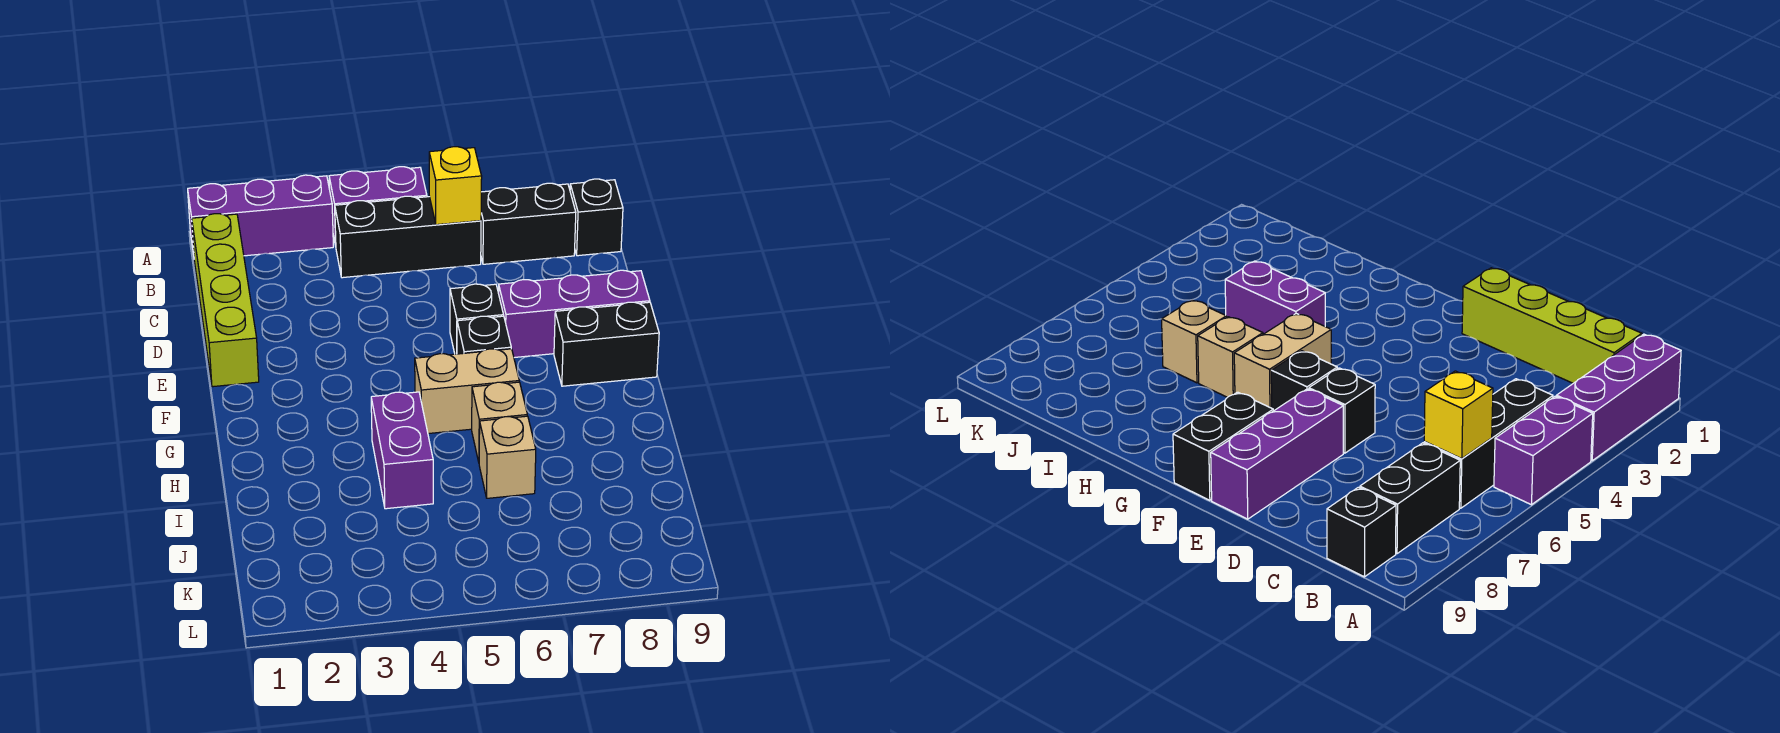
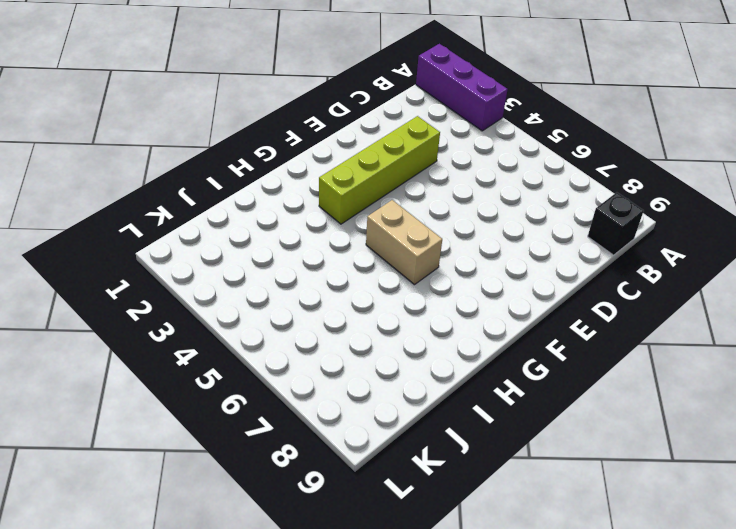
lime brick D3:G3 level 1 -> lime brick B1:E1 level 1
none -> purple brick A4:A5 level 1
none -> black brick B4:B6 level 1
none -> black brick B7:B8 level 1

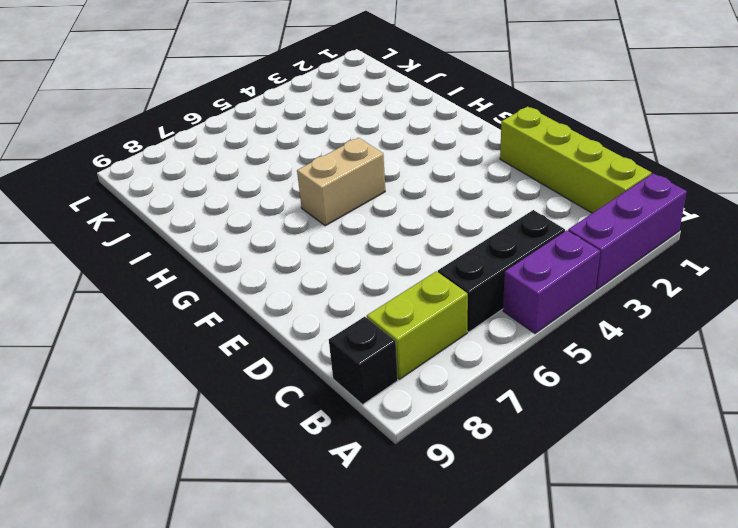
lime brick B7:B8 level 1 -> black brick B7:B8 level 1
none -> black brick E6 level 1
none -> purple brick E7:E9 level 1
none -> black brick F6 level 1

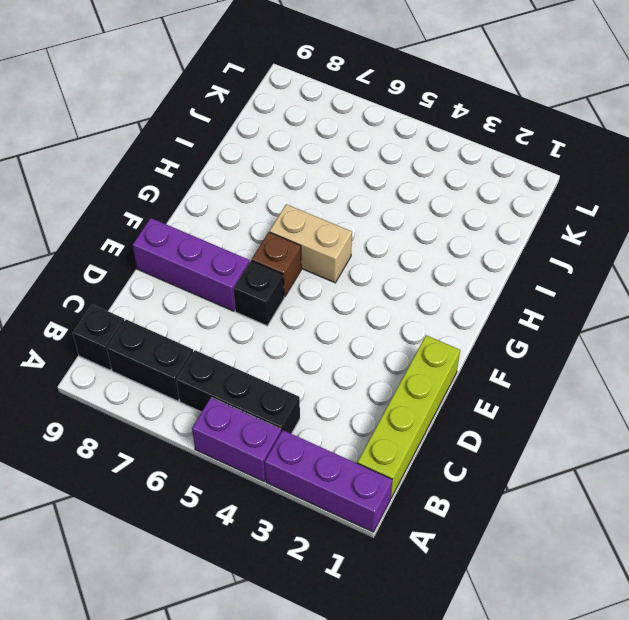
brown brick F6 level 1 -> black brick F6 level 1
none -> black brick F8:F9 level 1
none -> purple brick H4:I4 level 1
none -> tan brick H6 level 1

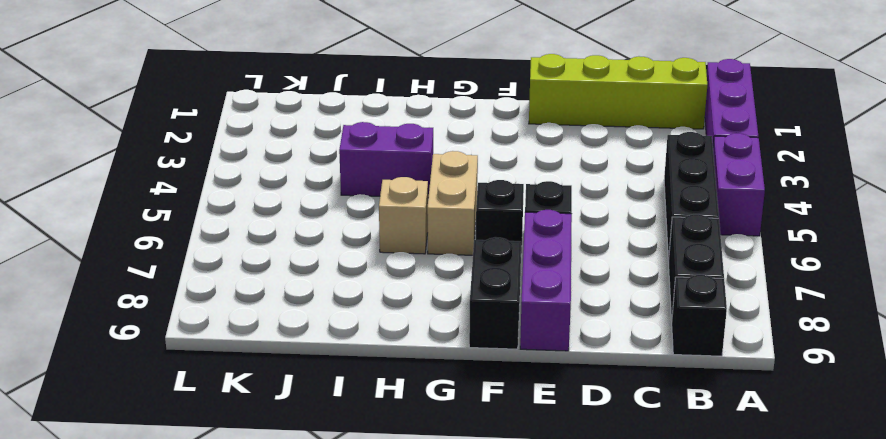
none -> tan brick I6 level 1
none -> yellow brick B6 level 2

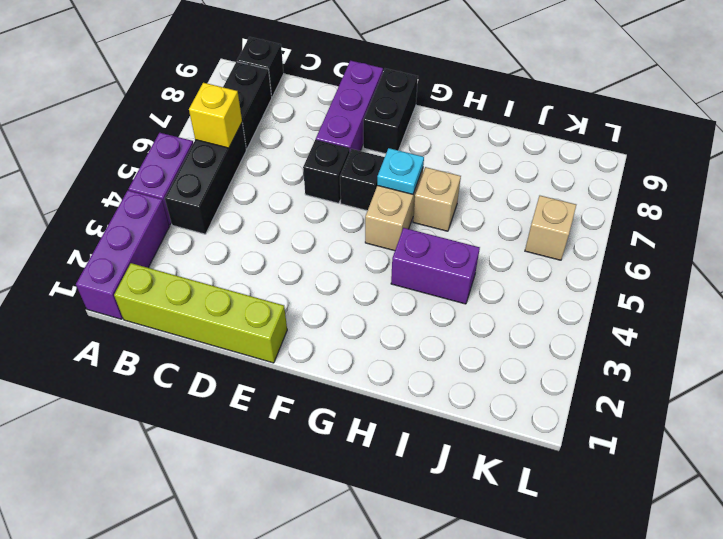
cyan plate G6 level 2 -> none
tan brick K6 level 1 -> tan brick I6 level 1

